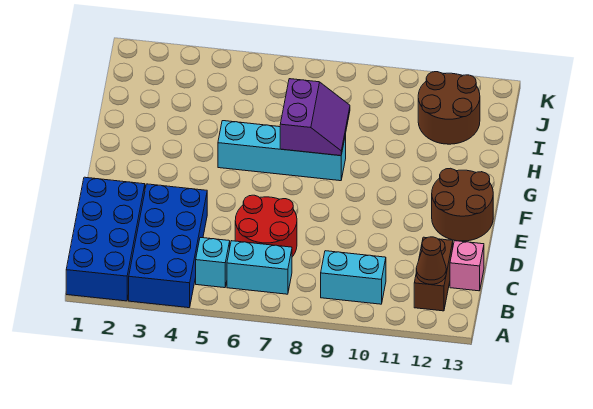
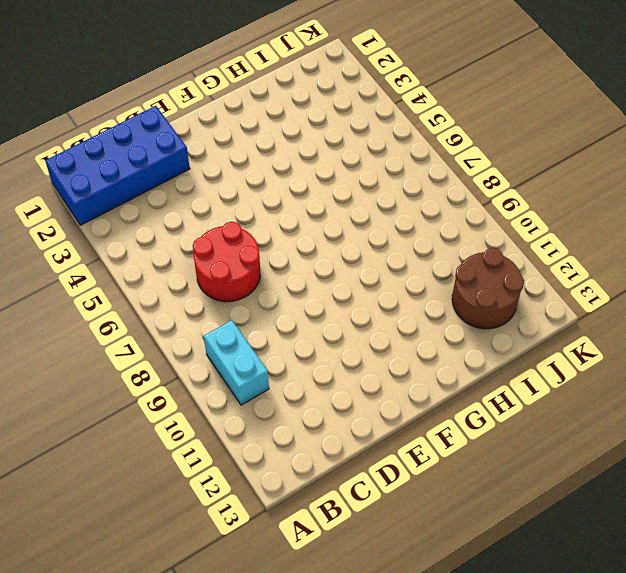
none -> blue brick A3:D4 level 1
none -> cyan brick B5 level 1
none -> cyan brick B6:B7 level 1

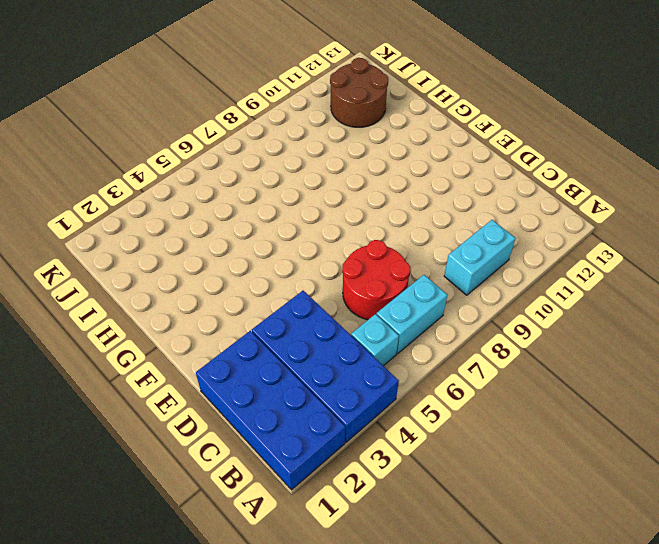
none -> brown brick B12:C12 level 1
none -> pink brick C13 level 1
none -> brown round brick E12:F13 level 1

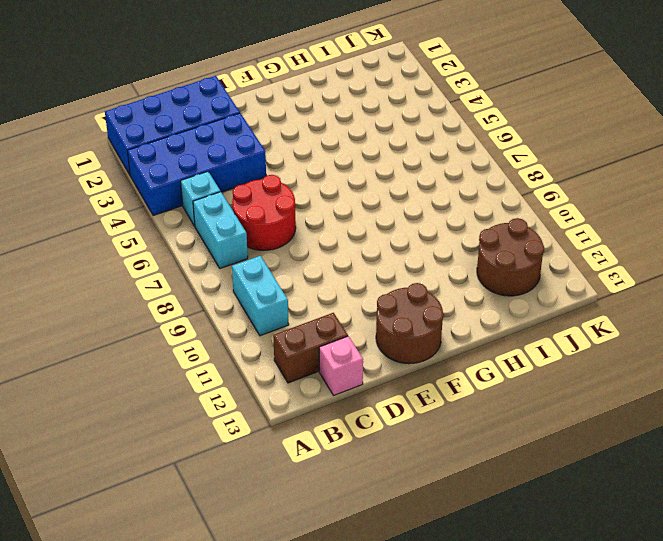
none -> cyan brick G5:G8 level 1
none -> brown cone B12 level 2
none -> purple slope G7:H8 level 2 top 7

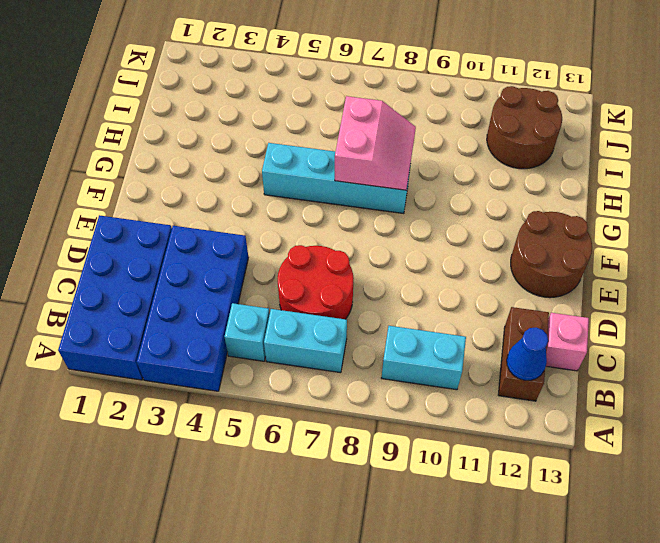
blue cone B12 level 2 -> brown cone B12 level 2
pink slope G7:H8 level 2 top 7 -> purple slope G7:H8 level 2 top 7

